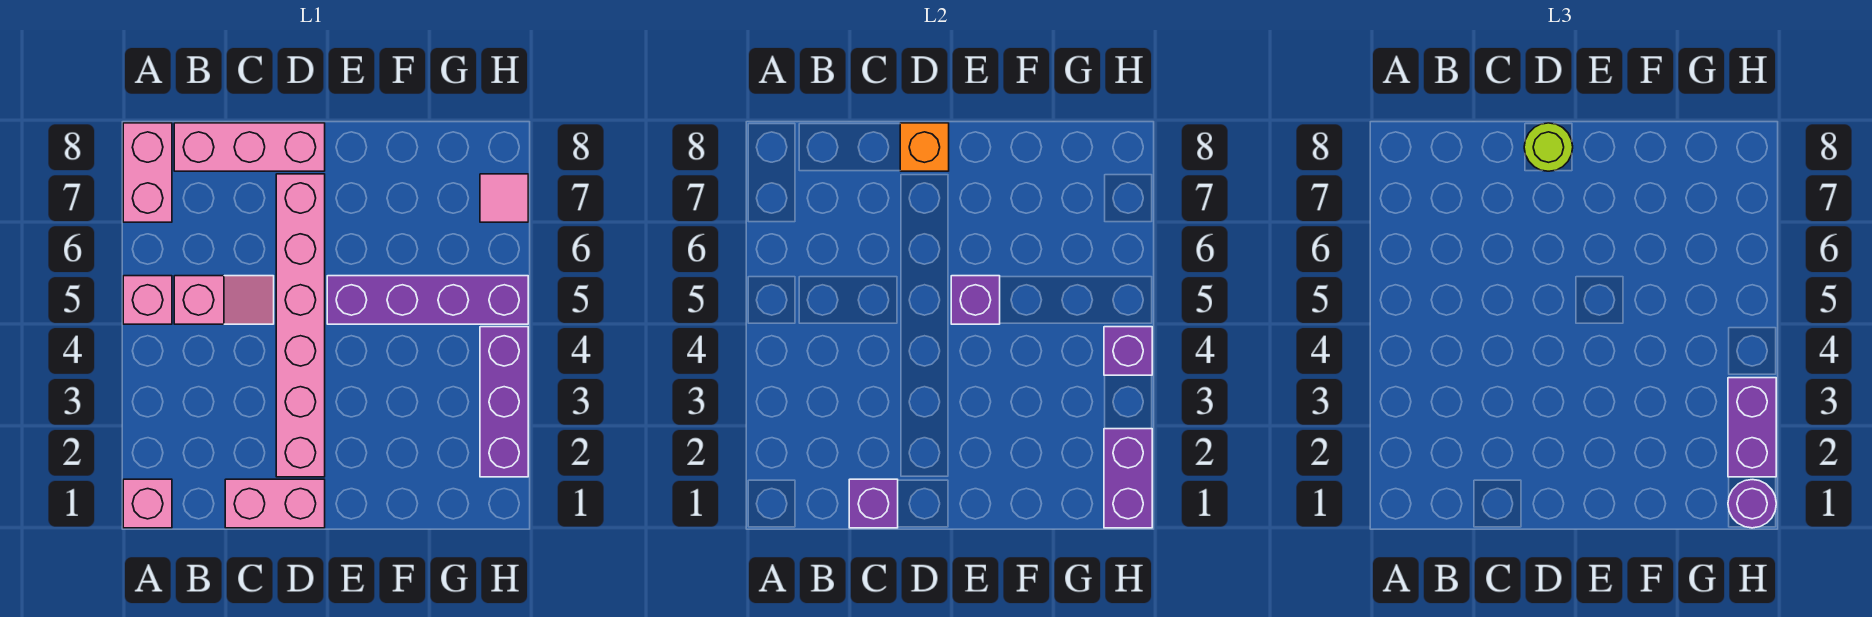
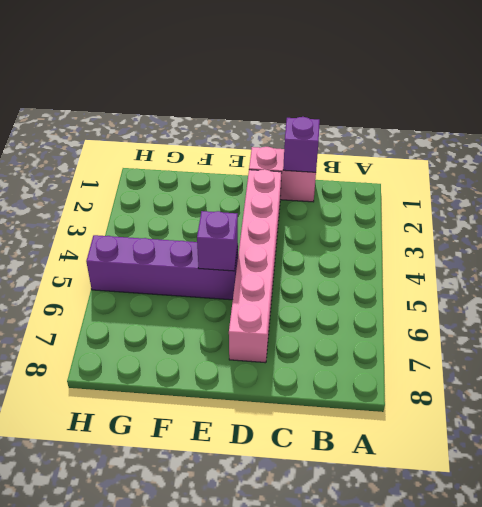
none -> pink brick A1 level 1
none -> pink brick A5 level 1
none -> pink brick A7:A8 level 1

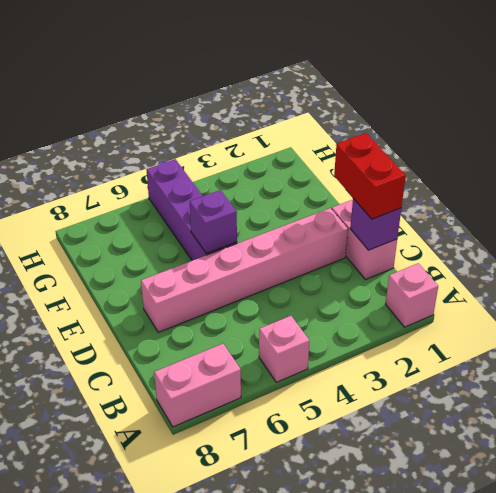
red brick C1:D1 level 3 -> none
none -> pink slope B5:C5 level 1 top B
none -> pink brick B8:D8 level 1
none -> purple brick H2:H4 level 1

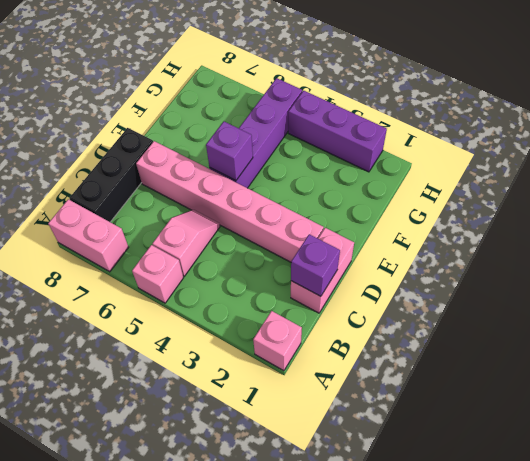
black brick B8:D8 level 1 -> pink brick B8:D8 level 1
none -> pink tile H7 level 1
none -> orange brick D8 level 2
none -> purple brick H1:H2 level 2

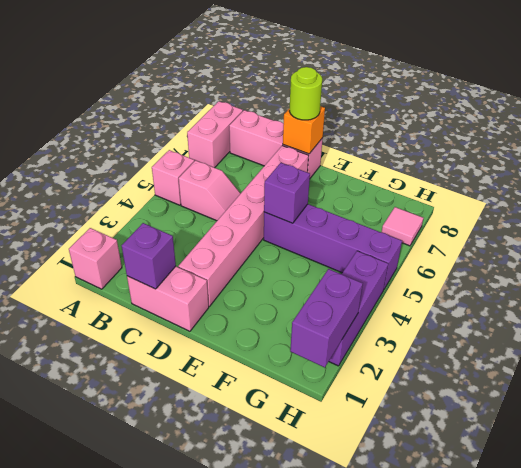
none -> purple brick H4 level 2
none -> purple round brick H1 level 3
none -> purple brick H2:H3 level 3

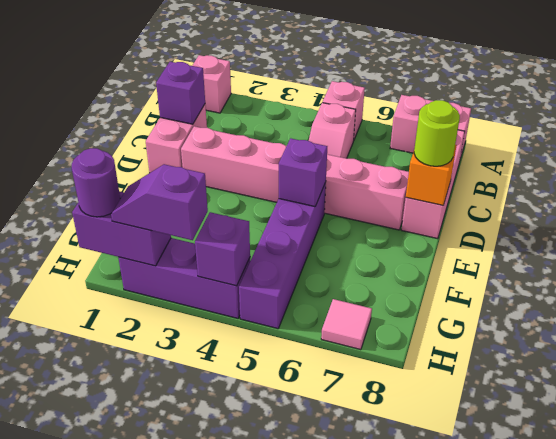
purple slope H2:H3 level 3 top 3 -> purple brick H2:H3 level 3

